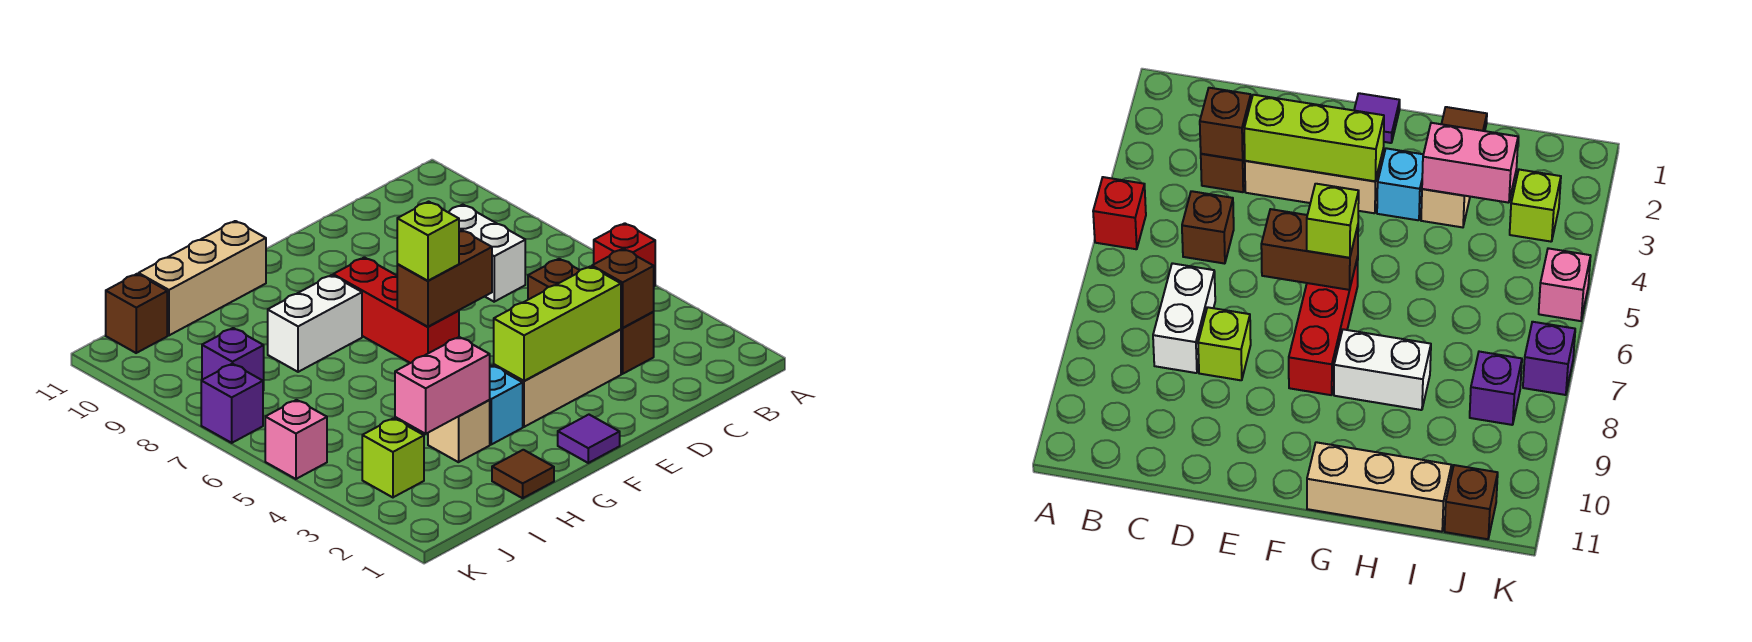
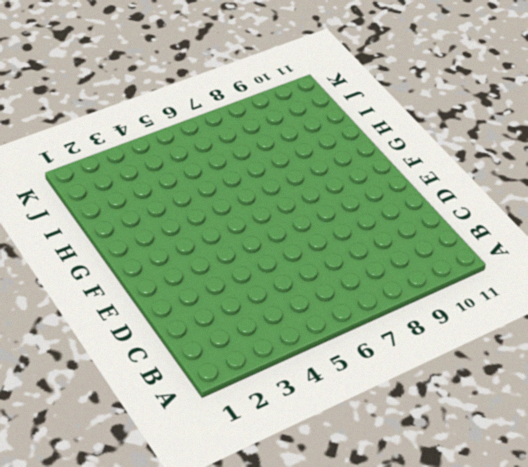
none -> red brick A5 level 1
none -> brown brick C3 level 1
none -> brown brick C5 level 1

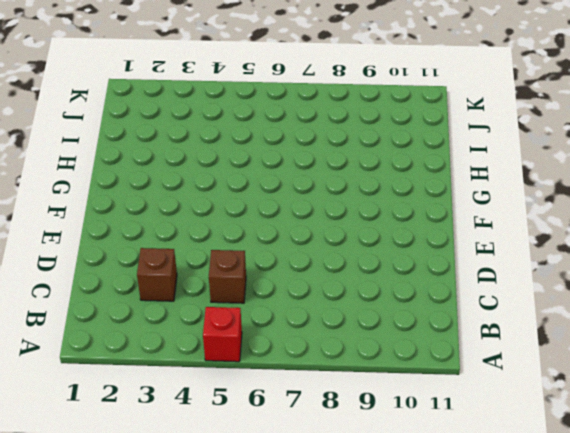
none -> white brick C7:C8 level 1
none -> tan brick D3:F3 level 1
none -> lime brick D8 level 1

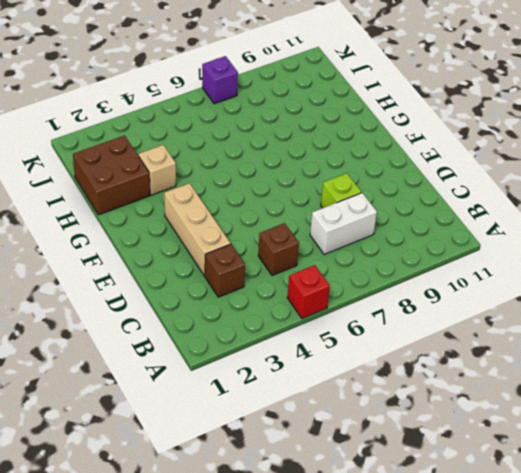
brown brick H1:I2 level 1 -> brown tile H1 level 1
none -> purple tile F1 level 1
none -> red brick F6:F8 level 1
none -> cyan brick G3 level 1

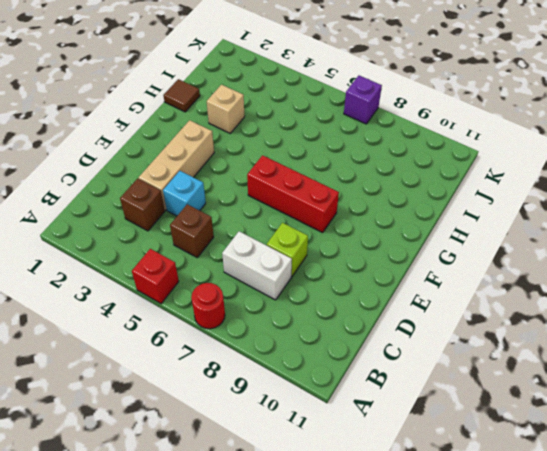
red round brick A7 level 1 -> none
cyan brick D4 level 1 -> cyan brick G3 level 1
none -> purple tile F1 level 1
none -> white brick G8:H8 level 1
none -> tan brick G11:I11 level 1

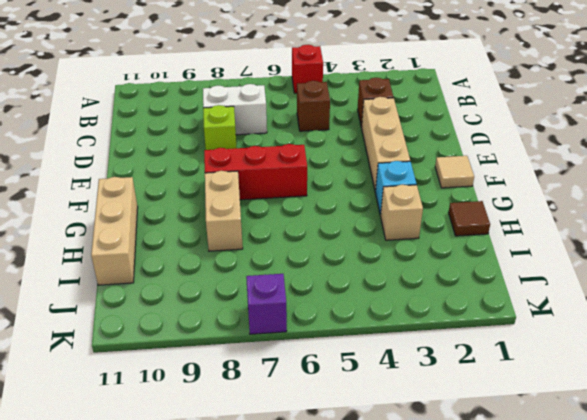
tan tile F1 level 1 -> purple tile F1 level 1
tan brick G8:H8 level 1 -> white brick G8:H8 level 1
none -> lime brick J3 level 1
none -> purple brick J8 level 1
none -> brown brick J11 level 1

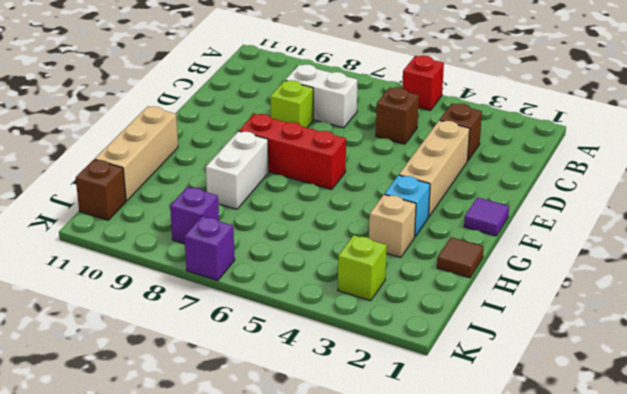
none -> pink brick K5 level 1
none -> brown brick C3 level 2
none -> lime brick D3:F3 level 2

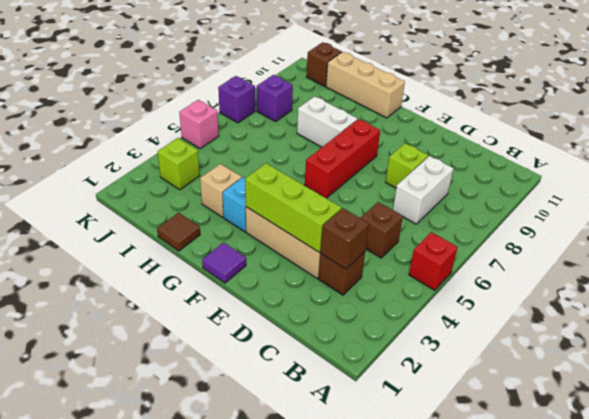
none -> brown brick E6:F6 level 2
none -> pink brick H3:I3 level 2
none -> lime brick F6 level 3

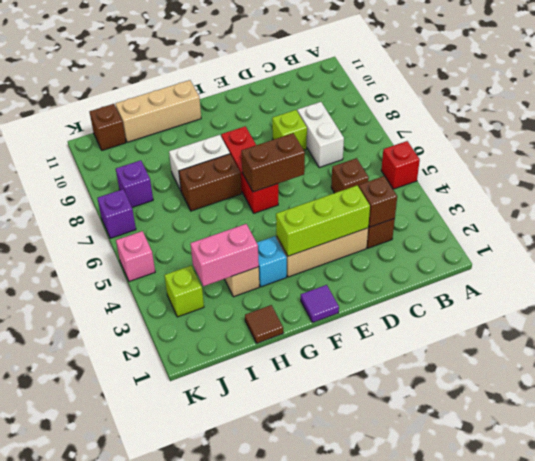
brown brick G7:H7 level 1 -> none
none -> lime brick F6 level 3

